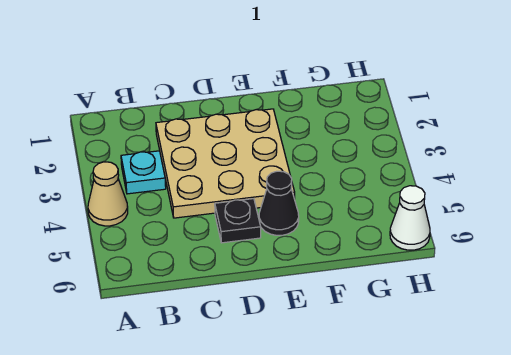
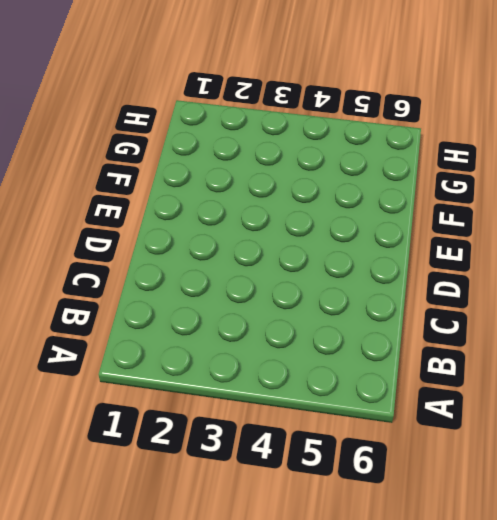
none -> tan cone A4 level 1
none -> cyan plate B3 level 1

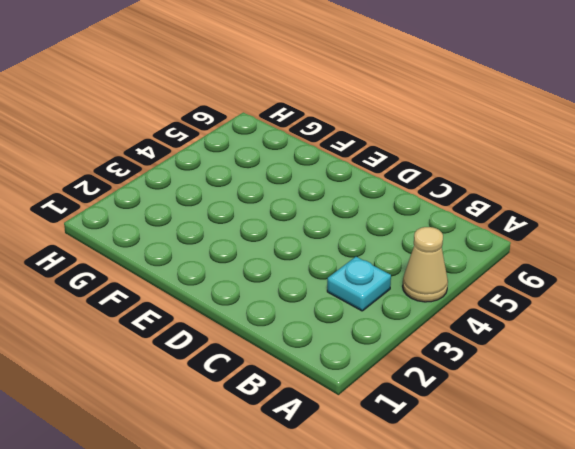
none -> tan plate C2:E4 level 1
none -> black plate D5 level 1

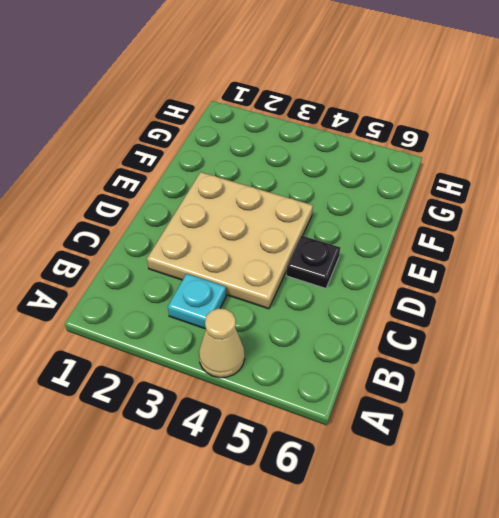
none -> black cone E5 level 1
none -> white cone H6 level 1

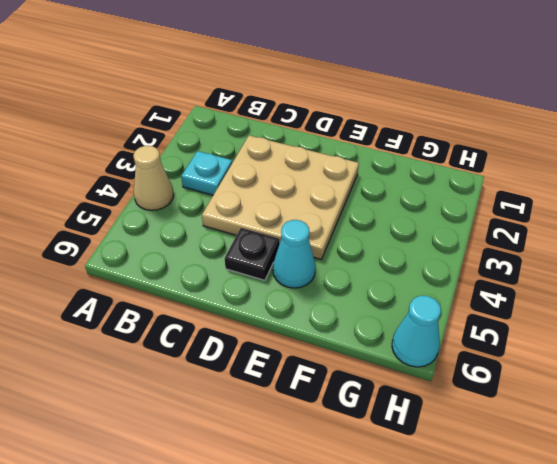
cyan cone E5 level 1 -> black cone E5 level 1
cyan cone H6 level 1 -> white cone H6 level 1

